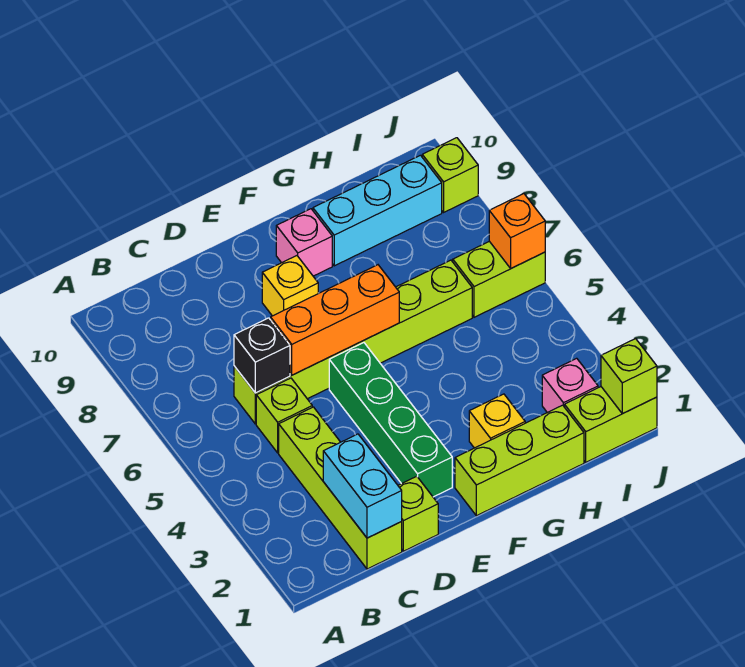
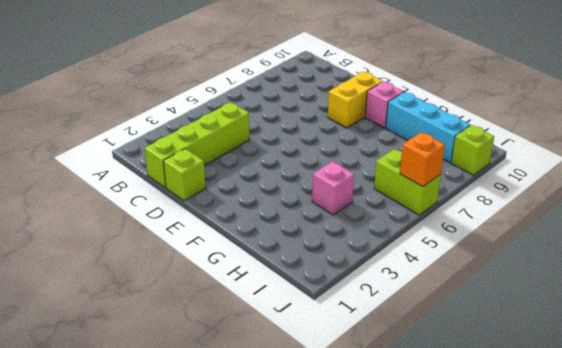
yellow brick E8:E9 level 1 -> yellow brick E8 level 1
pink brick H4 level 1 -> pink brick I2 level 1
none -> lime brick C5 level 1
none -> lime brick C6:H6 level 1
none -> green brick E2:E5 level 1

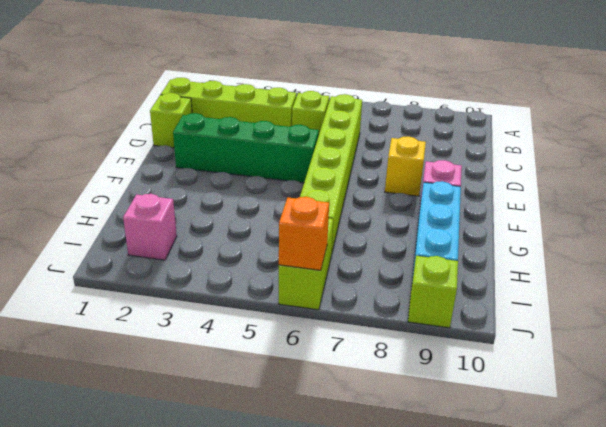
none -> lime brick F1:H1 level 1
none -> yellow brick G2 level 1
none -> lime brick I1:J1 level 1

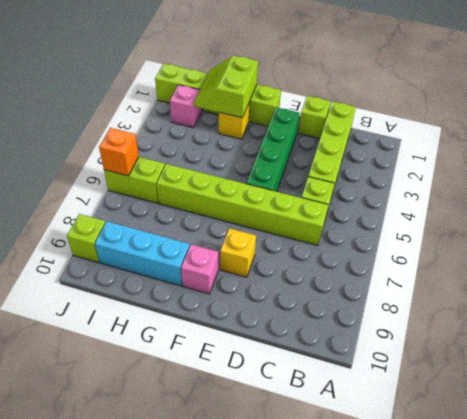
lime slope G1:H2 level 2 top G -> none
none -> cyan brick C1:C2 level 2
none -> black brick C6 level 2
none -> orange brick D6:F6 level 2

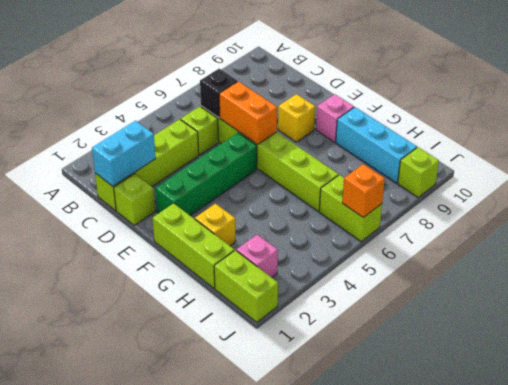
orange brick D6:E6 level 2 -> orange brick D6:F6 level 2
none -> lime brick J1 level 2

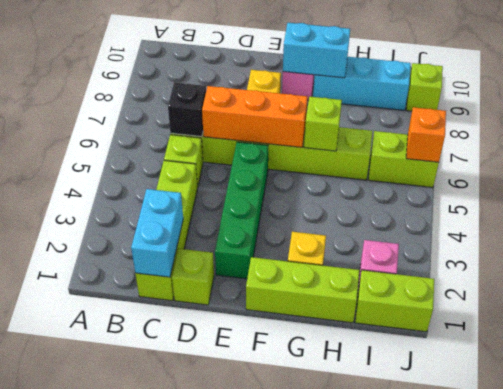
cyan brick F9:G9 level 2 -> none
lime brick G6 level 2 -> lime brick J1 level 2

